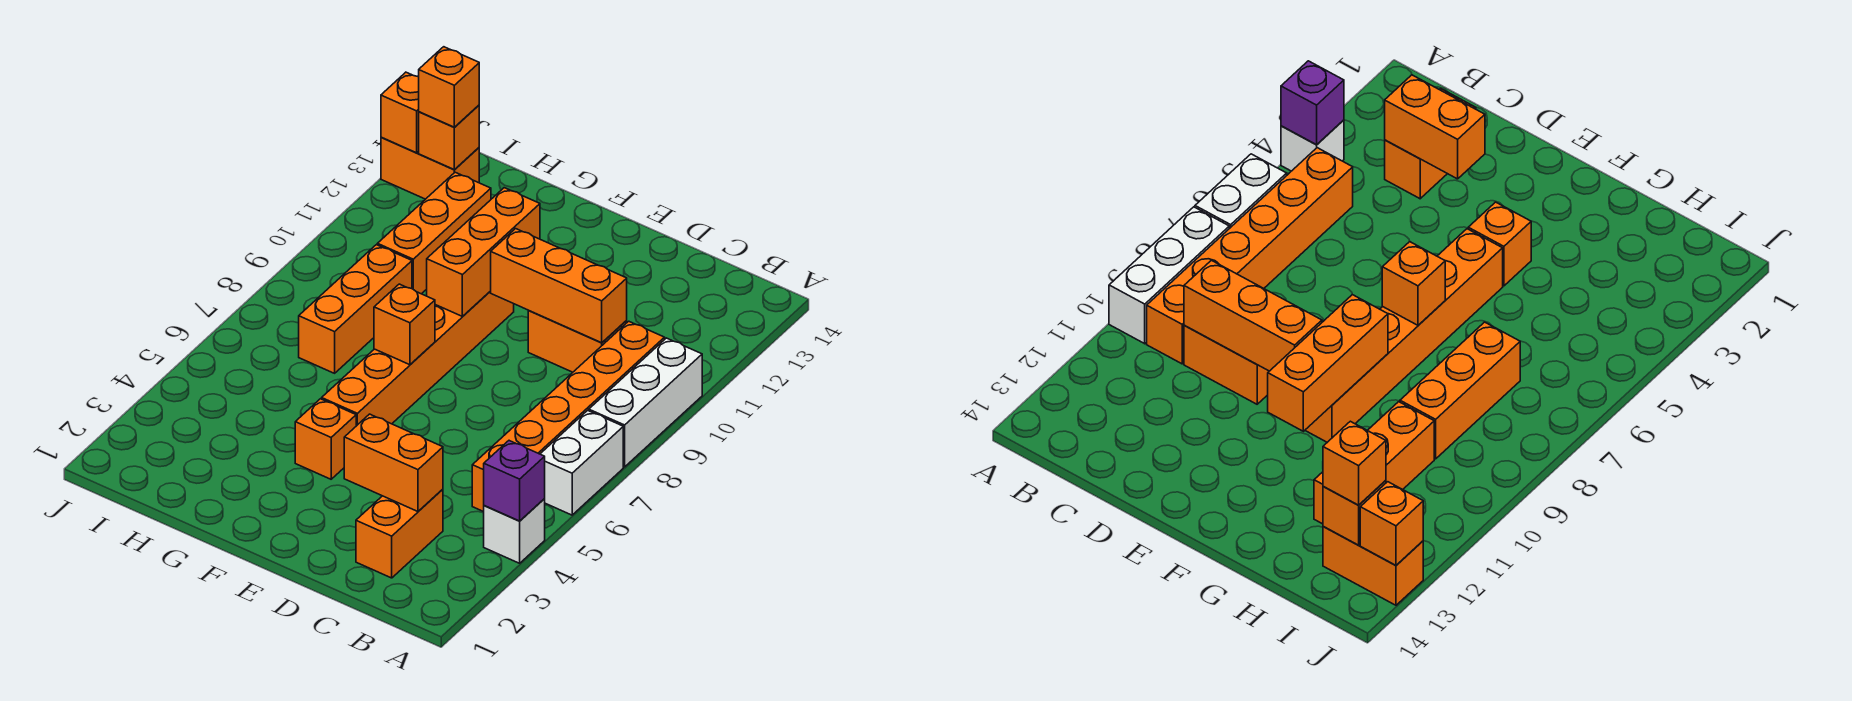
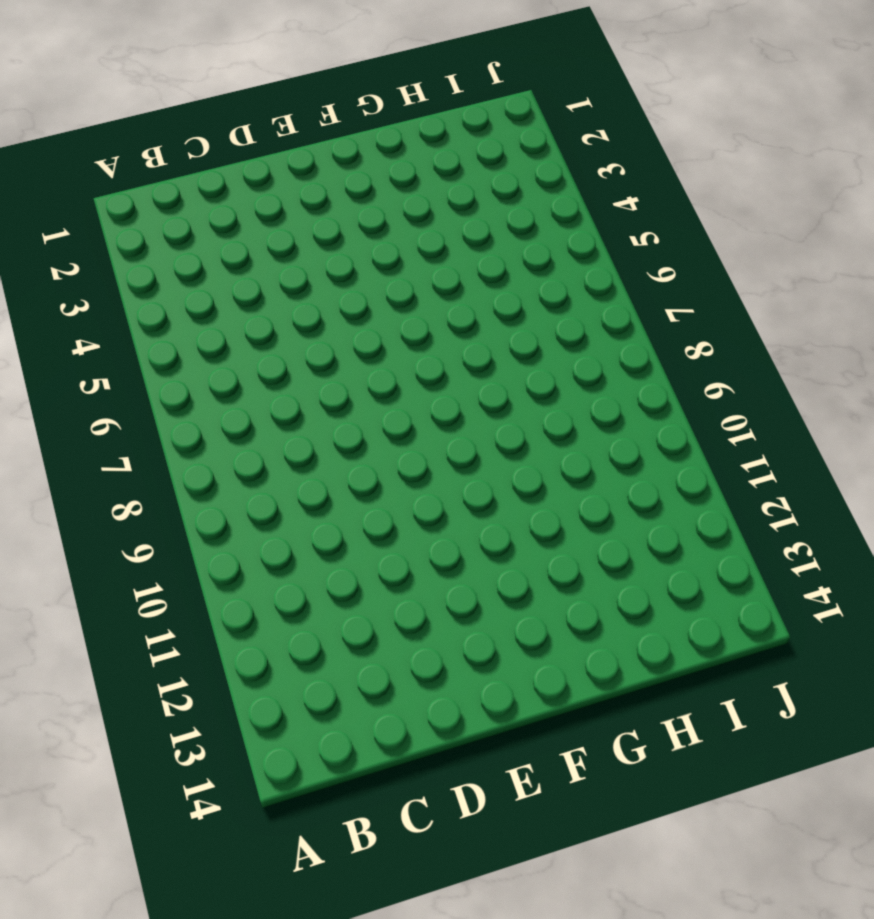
none -> white brick A4 level 1
none -> white brick A6:A7 level 1
none -> white brick A8:A10 level 1

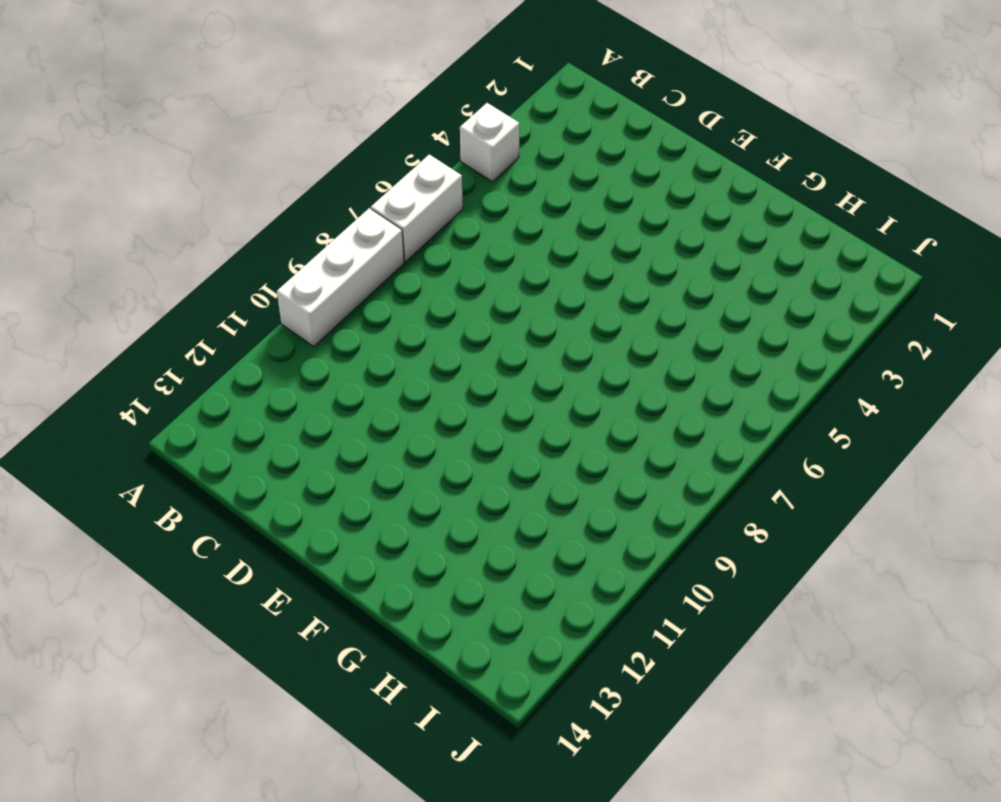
none -> orange brick B5:B10 level 1
none -> orange brick C2:C3 level 1
none -> orange brick C10:D10 level 1

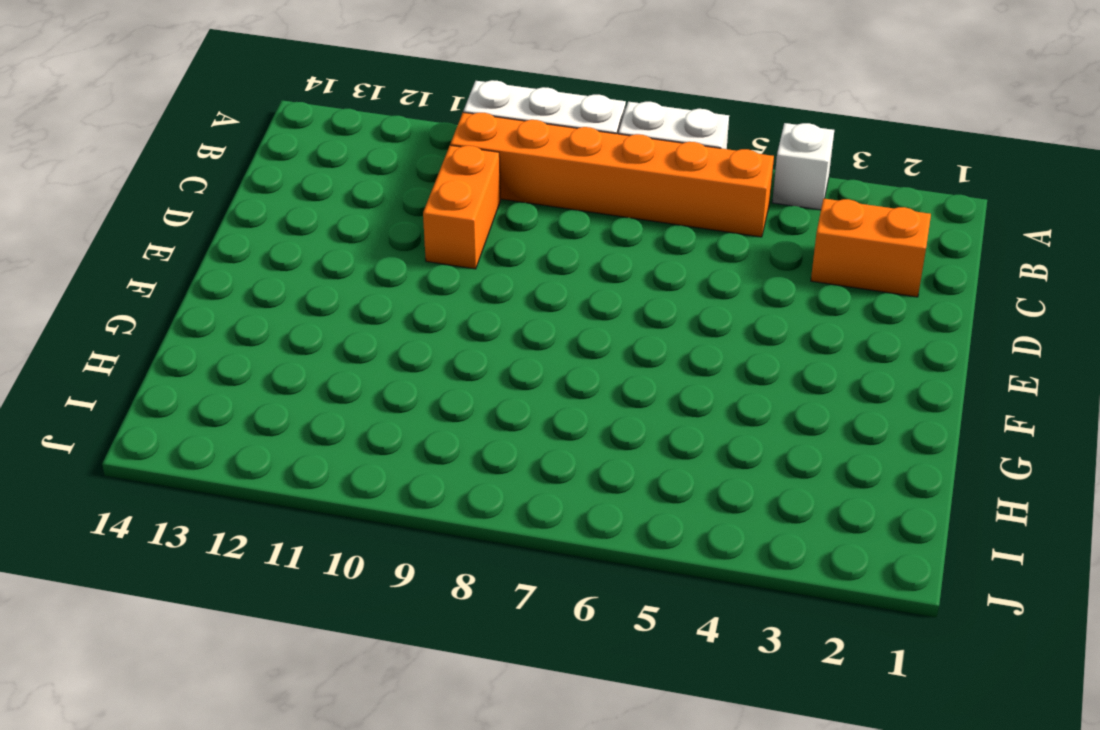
none -> orange brick F4 level 1
none -> orange brick F5:F10 level 1
none -> orange brick H7:H9 level 1

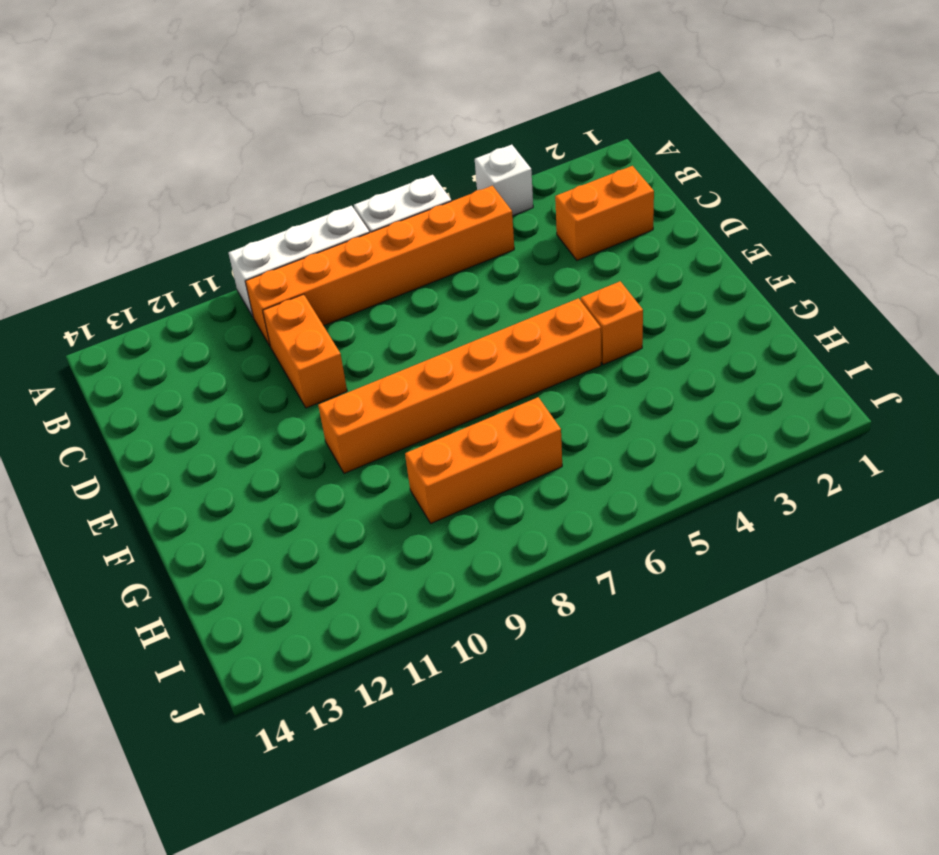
none -> orange brick H10:H12 level 1
none -> orange brick I13:J13 level 1
none -> purple brick A4 level 2

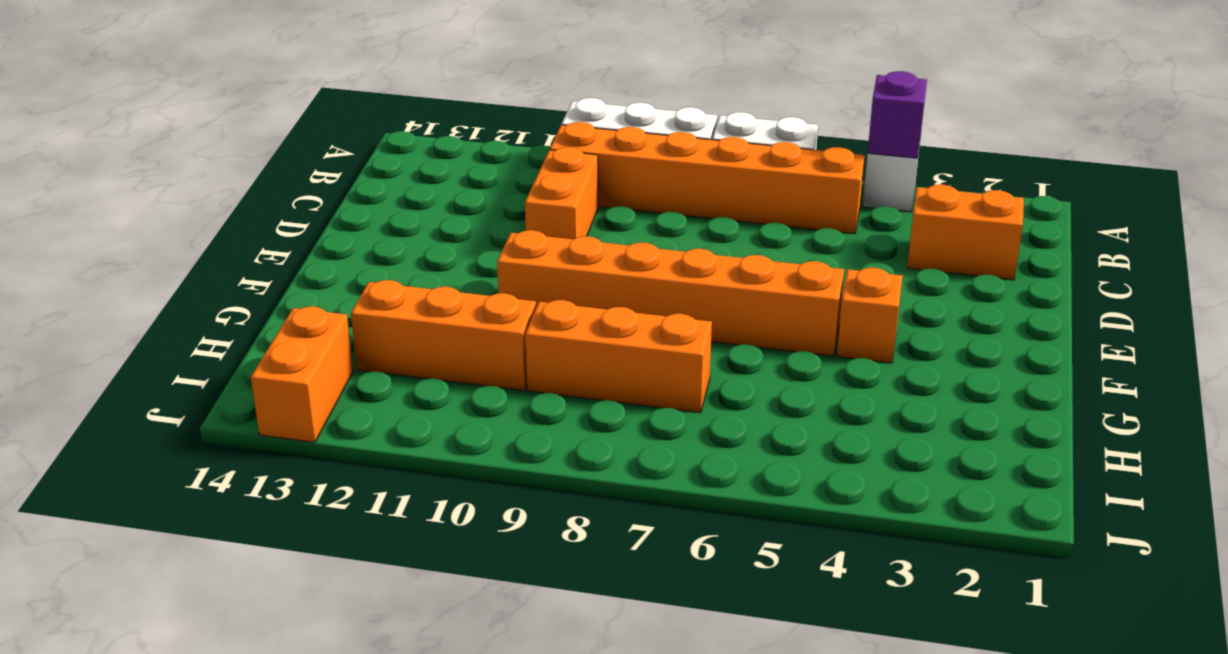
none -> orange brick C3:D3 level 2
none -> orange brick C10:E10 level 2
none -> orange brick F7 level 2

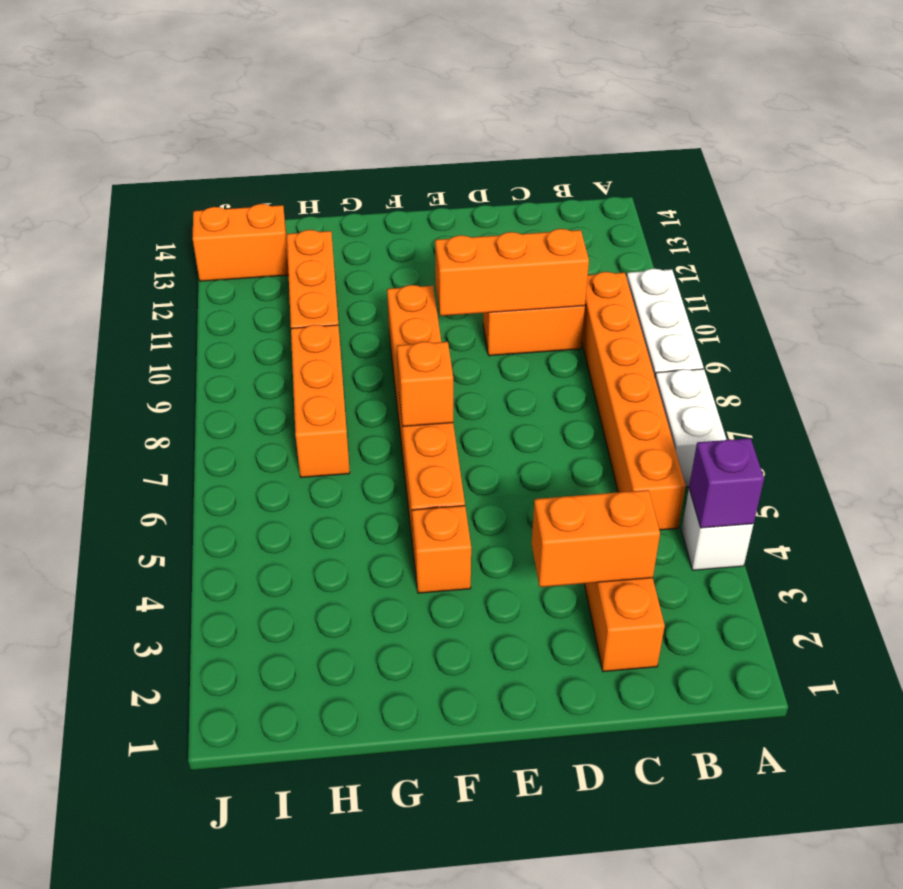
none -> orange brick F9:F11 level 2
none -> orange brick I13 level 2
none -> orange brick J13 level 2

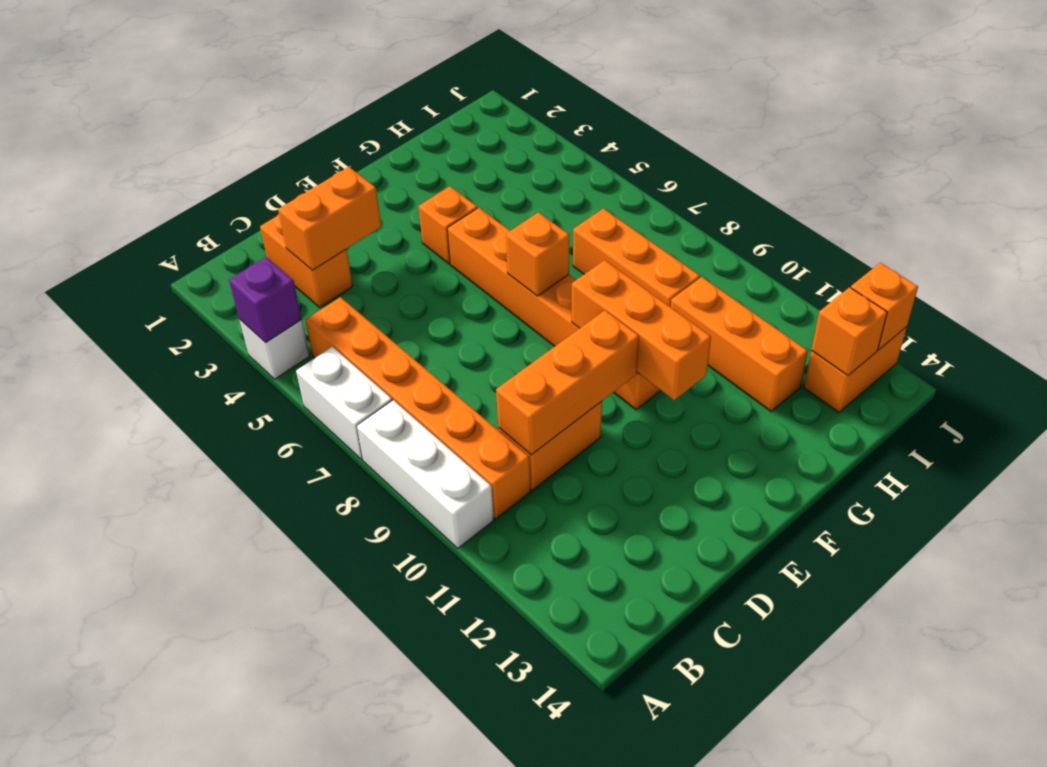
none -> orange brick I13 level 3

